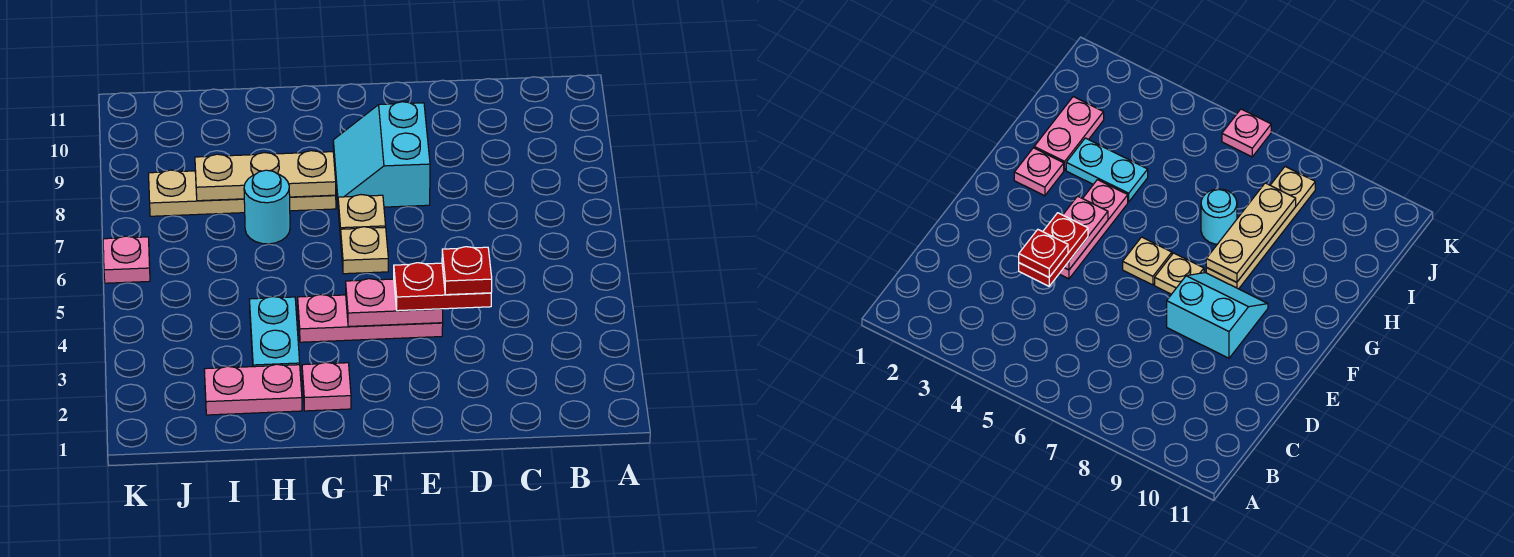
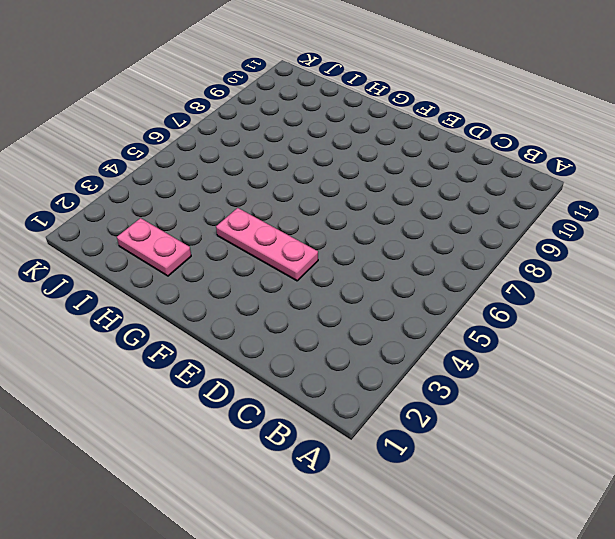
none -> cyan slope E8:F9 level 1 top E
none -> tan plate F6 level 1
none -> tan plate F7 level 1

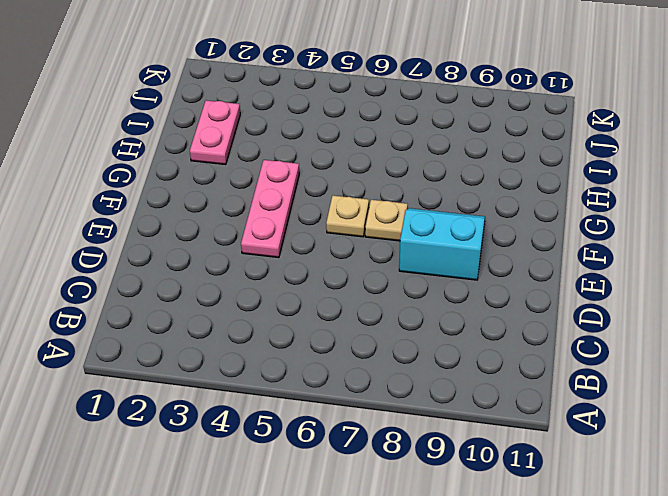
none -> pink plate G2 level 1
none -> tan plate G8:J8 level 1
none -> cyan plate H3:H4 level 1

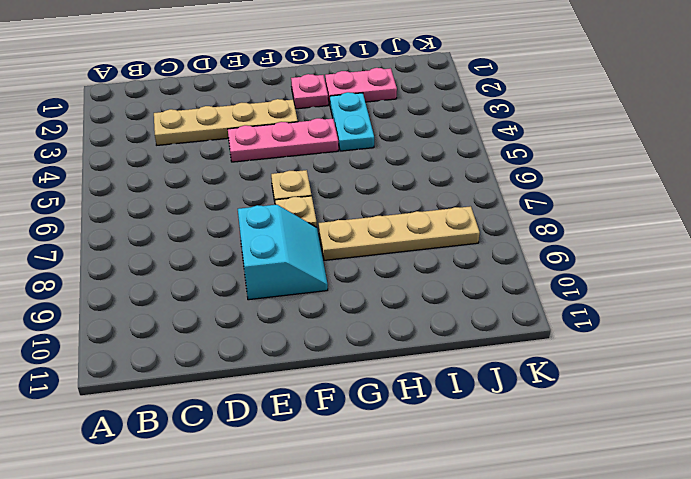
tan plate C3:F3 level 1 -> none
none -> cyan round brick H7 level 1
none -> pink plate K6 level 1
none -> pink plate E4:F4 level 2

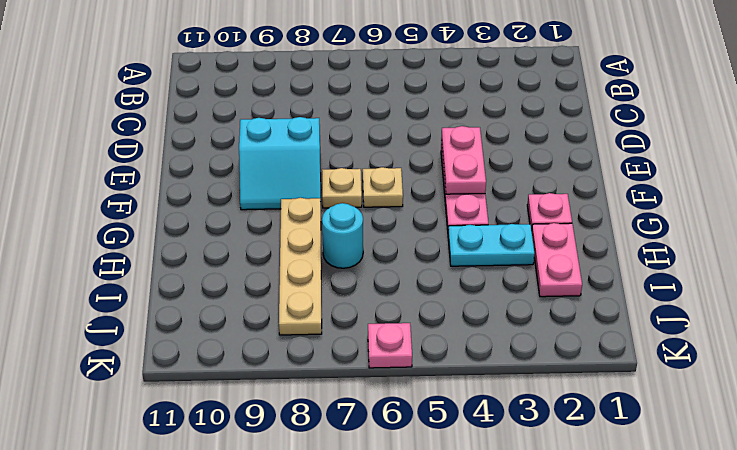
none -> tan plate G8:I8 level 2
none -> red plate D4:E4 level 3
none -> red plate D4 level 4

